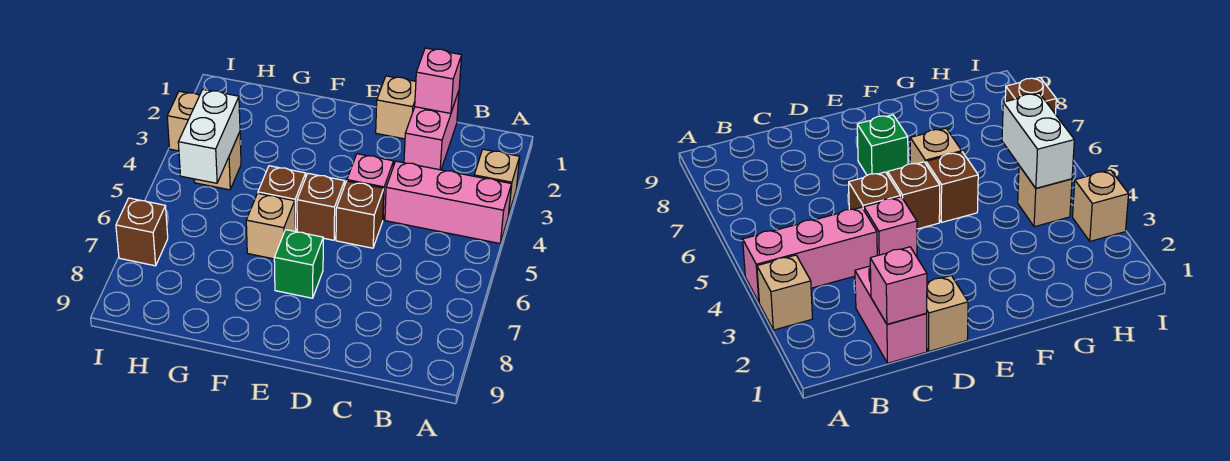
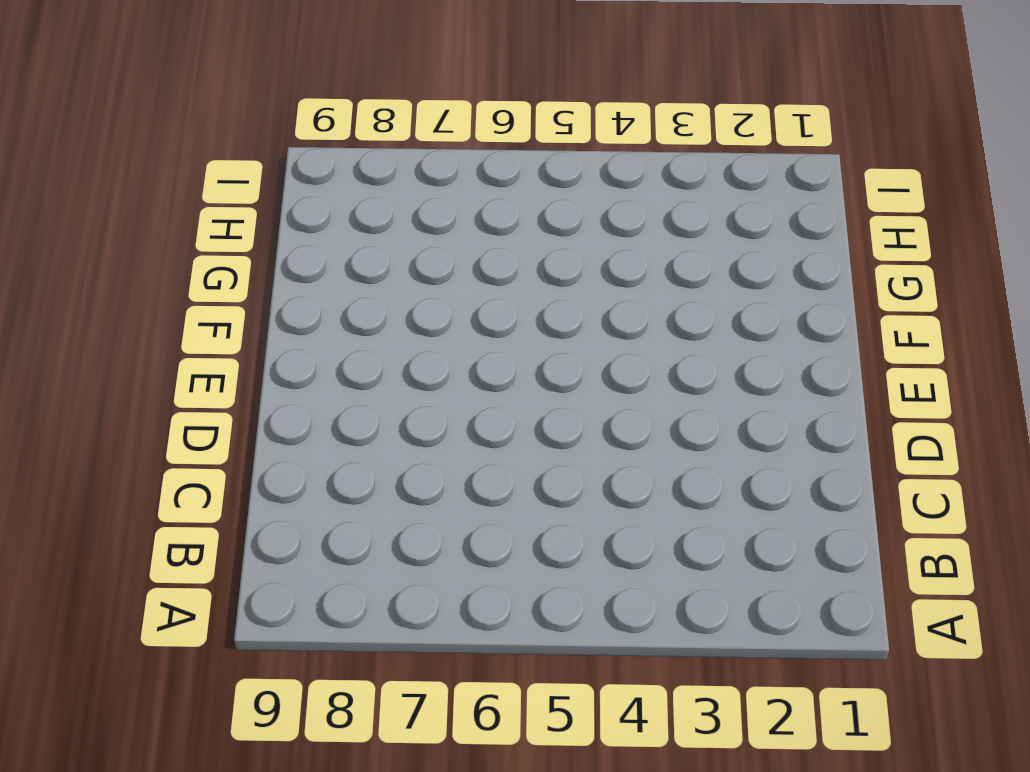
none -> tan brick A3 level 1
none -> pink brick A4:C4 level 1
none -> pink brick C1:C2 level 1

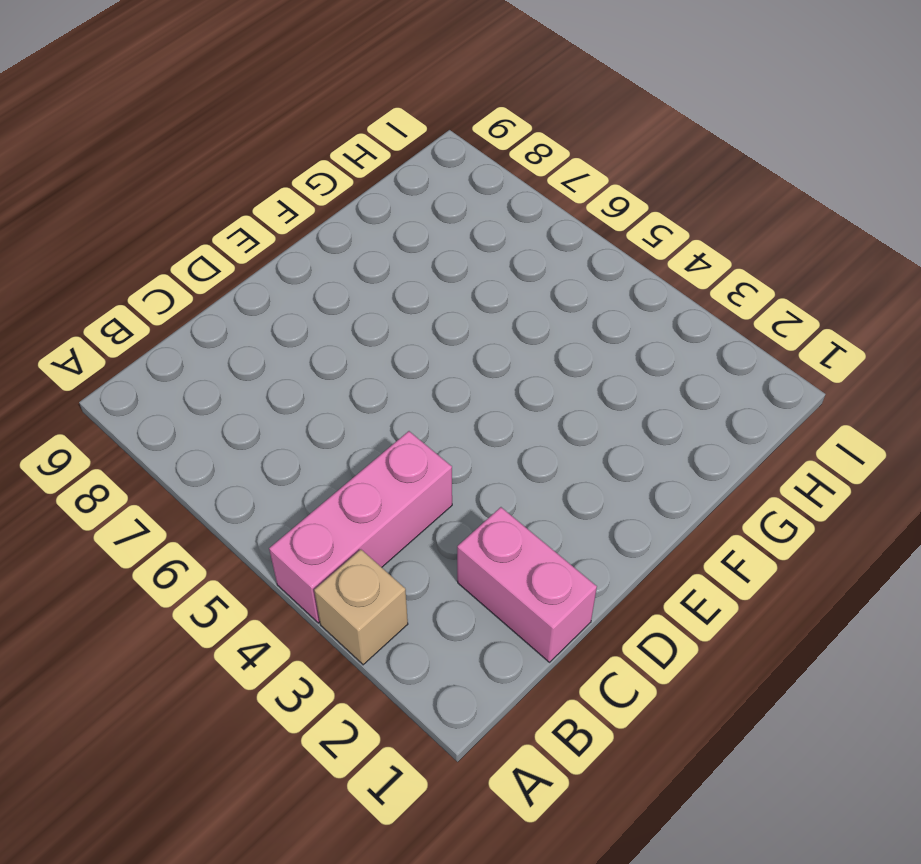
none -> tan brick D1 level 1
none -> pink brick D4 level 1
none -> brown brick D5 level 1

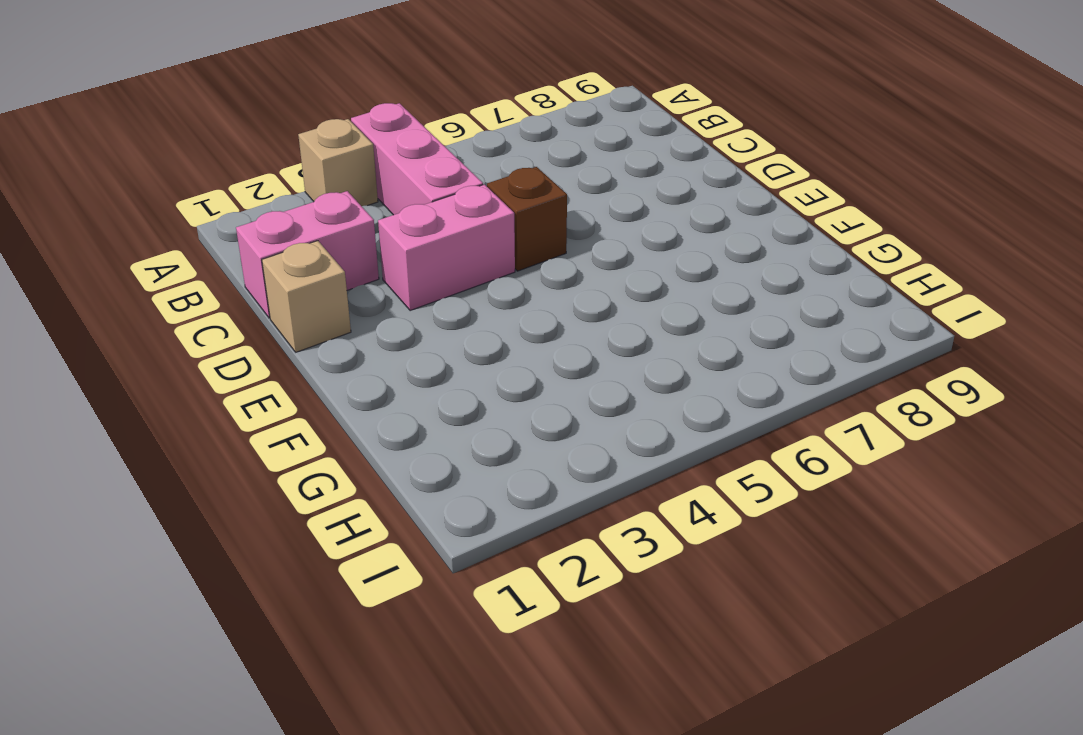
pink brick D3:D4 level 1 -> pink brick D4 level 1
none -> brown brick E5 level 1
none -> green brick E7 level 1
none -> brown brick F5 level 1

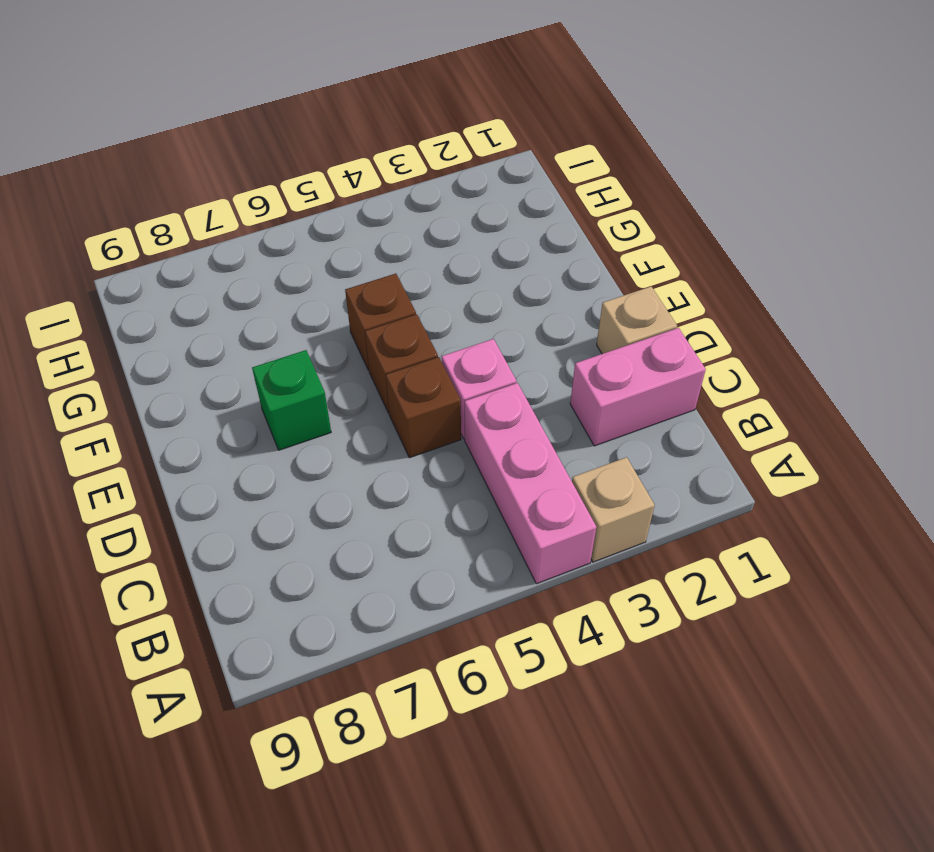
none -> tan brick F6 level 1
none -> tan brick H4 level 1
none -> tan brick I3 level 1

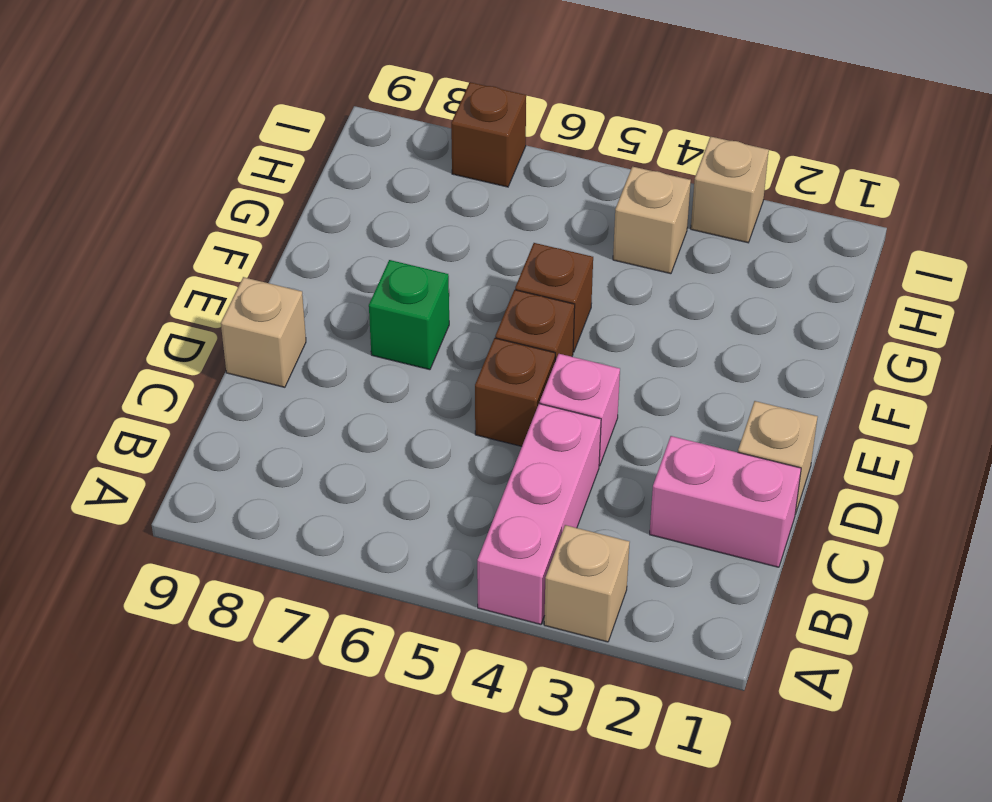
tan brick D9 level 1 -> tan brick F6 level 1
none -> pink brick C1 level 2
none -> white brick H4:H5 level 2

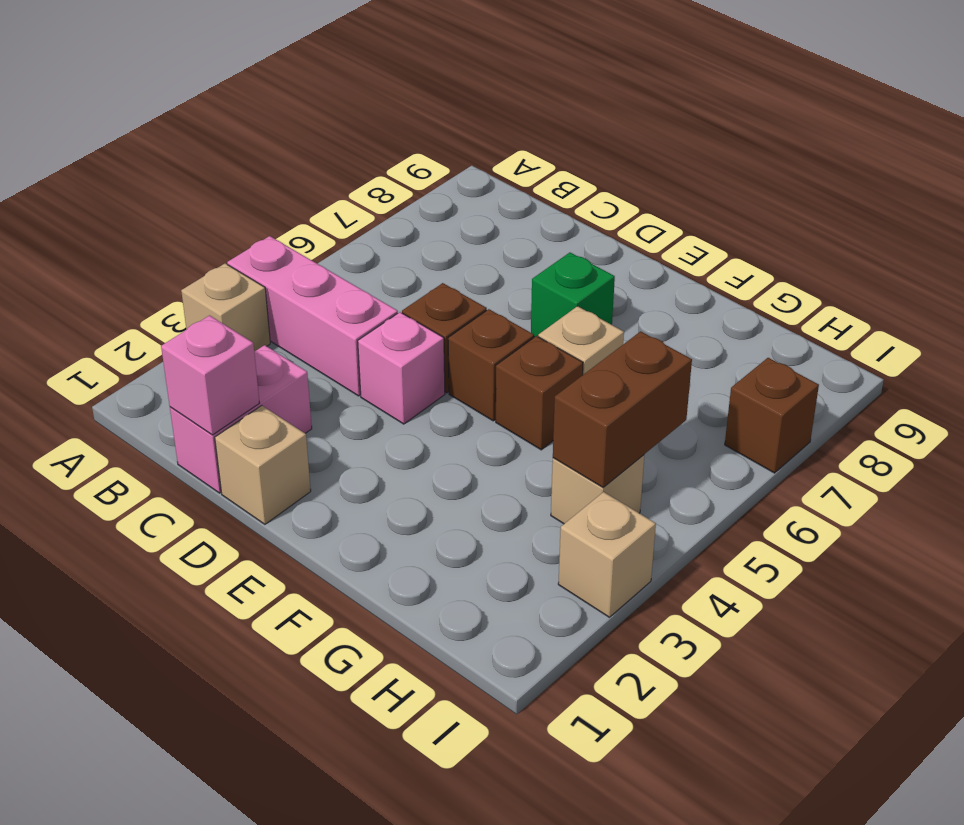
brown brick H4:H5 level 2 -> white brick H4:H5 level 2

